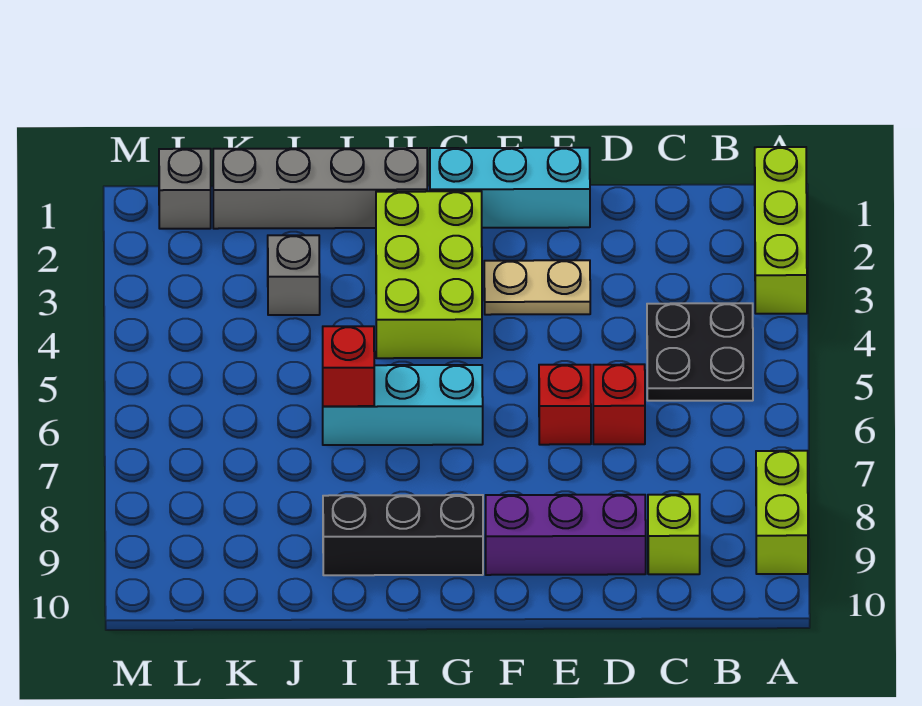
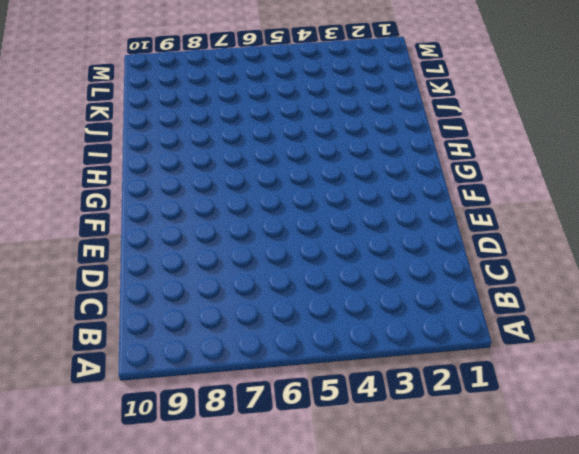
none -> lime brick A1:A3 level 1
none -> lime brick A8:A9 level 1
none -> black plate B4:C5 level 1

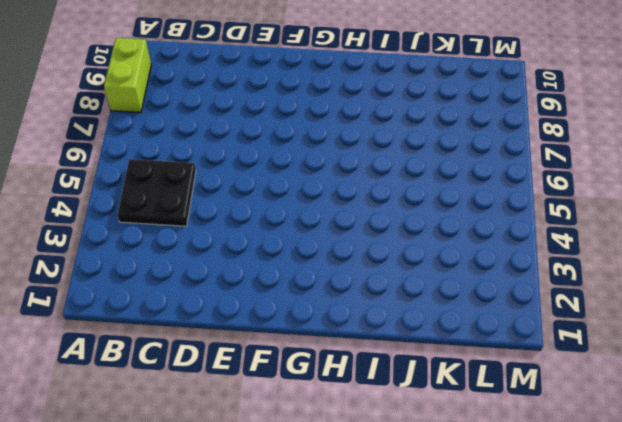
none -> lime brick A1:A3 level 1
none -> lime brick C9 level 1
none -> red brick D6 level 1

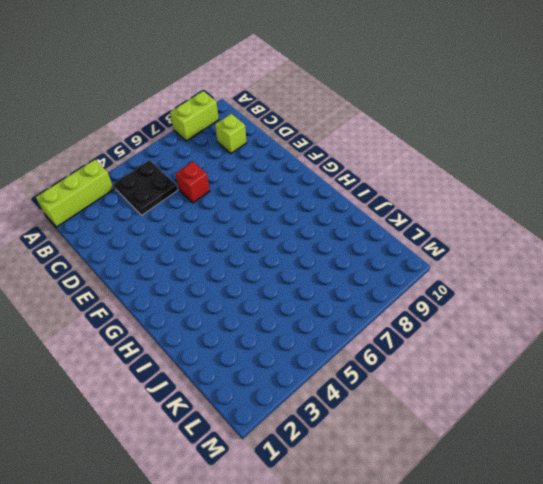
none -> purple brick D9:F9 level 1
none -> cyan brick E1:G1 level 1
none -> tan plate E3:F3 level 1

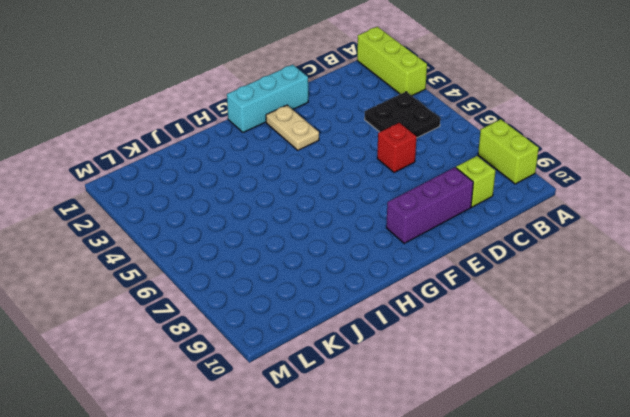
tan plate F2:F3 level 1 -> tan plate E3:F3 level 1
none -> red brick E6 level 1
none -> lime brick G2:H4 level 1
none -> cyan brick G6:I6 level 1

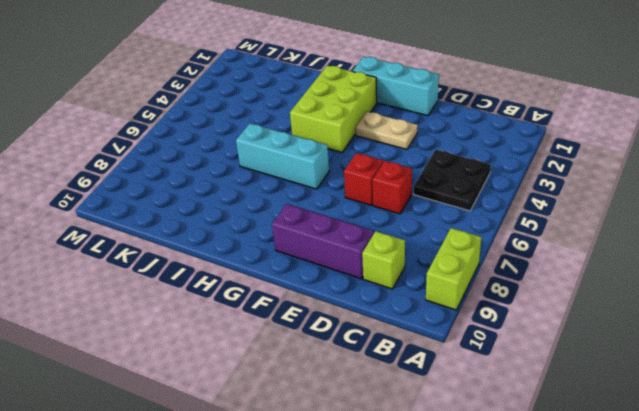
none -> lime brick A1:A3 level 1
none -> black brick G9:I9 level 1
none -> grey brick H1:K1 level 1

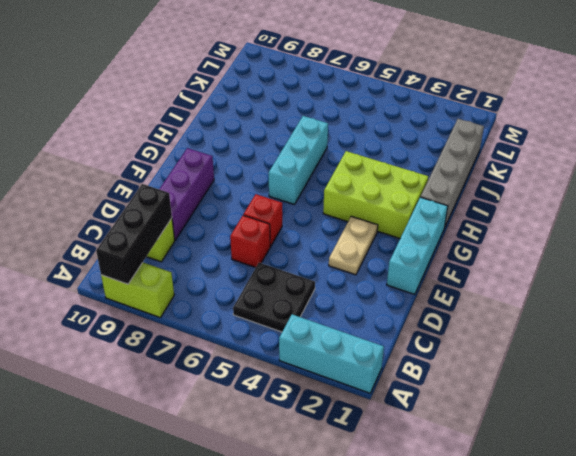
cyan brick A1:A3 level 1 -> lime brick A1:A3 level 1
black brick A9:C9 level 2 -> black brick G9:I9 level 1
none -> grey brick J3 level 1
none -> grey brick L1 level 1
none -> red brick I6 level 2

